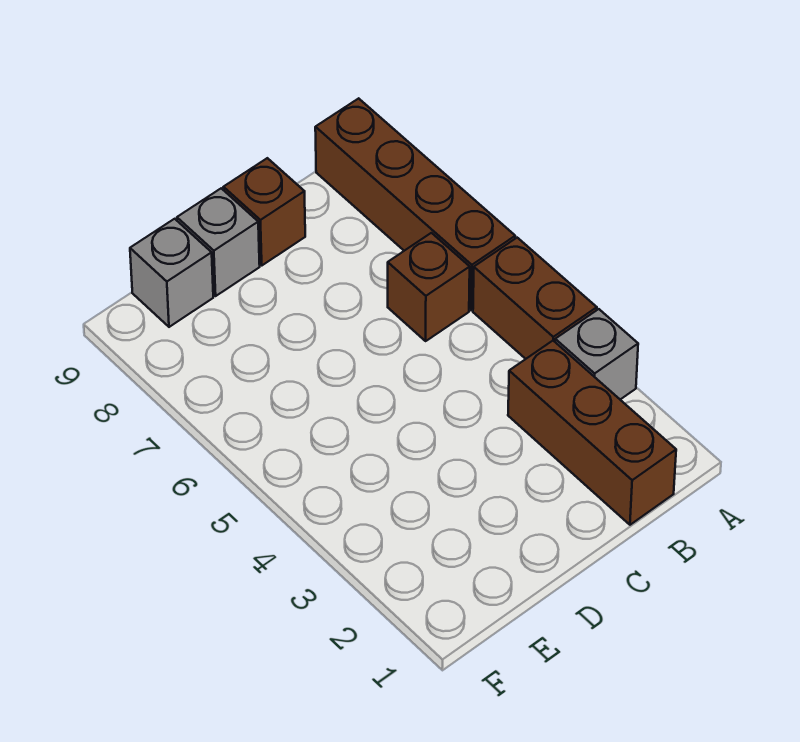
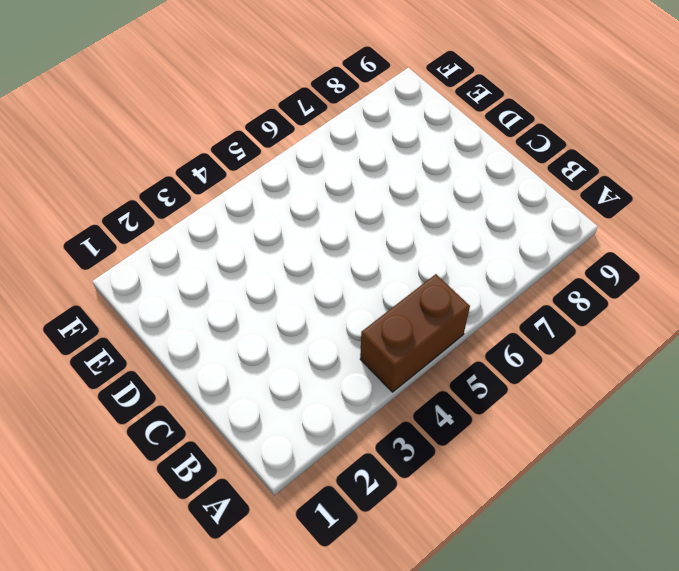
none -> grey brick A3 level 1
none -> brown brick A6:A9 level 1

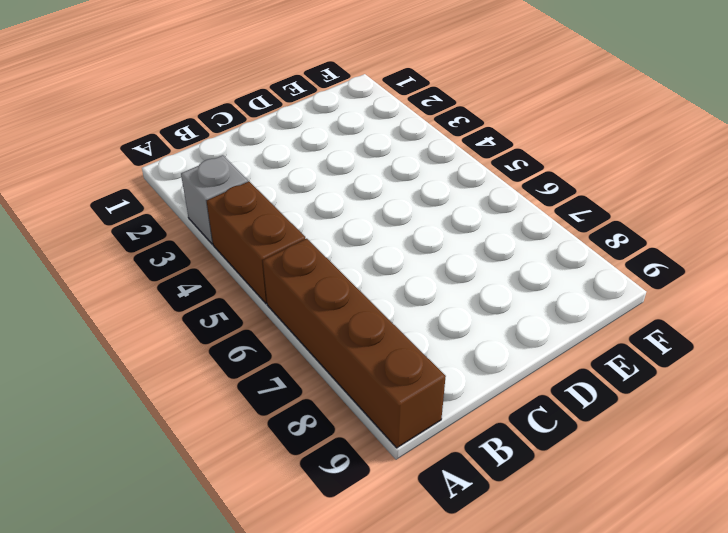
none -> brown brick B1:B3 level 1
none -> brown brick B6 level 1

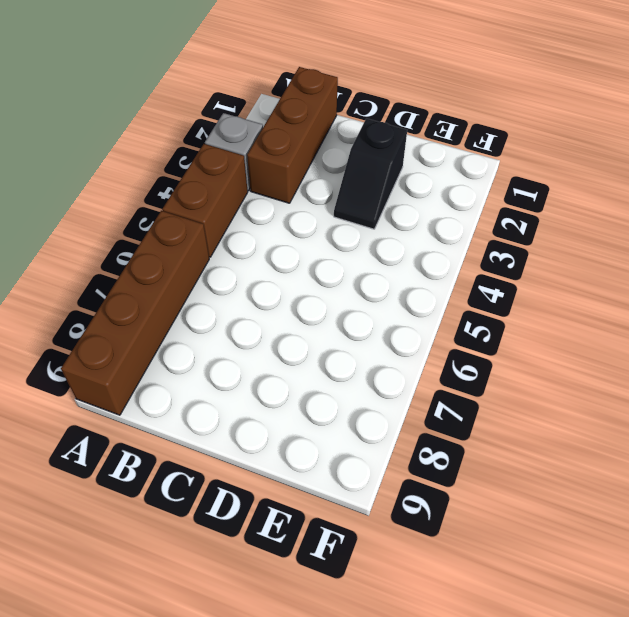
black slope D2:D3 level 1 top 2 -> none
none -> brown brick B6 level 1
none -> brown brick C9 level 1

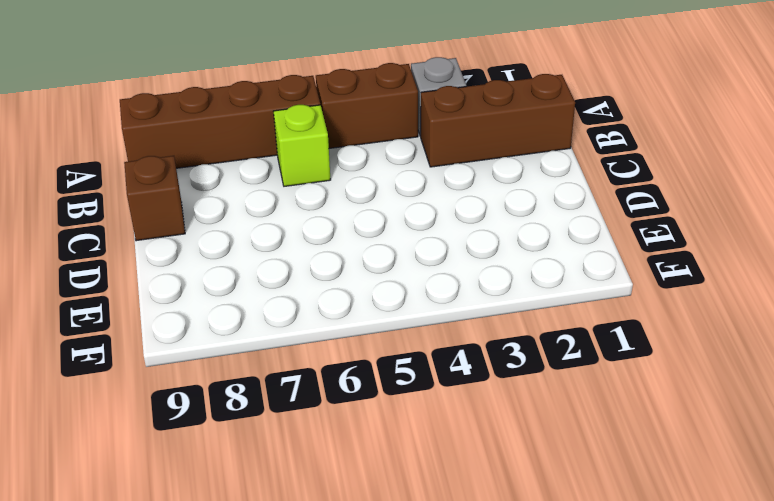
lime brick B6 level 1 -> brown brick B6 level 1
none -> grey brick D9 level 1
none -> grey brick E9 level 1

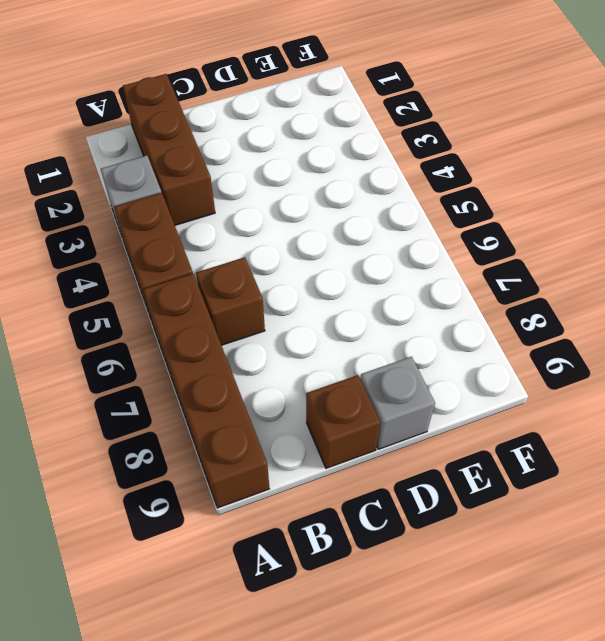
none -> grey brick E9 level 1

